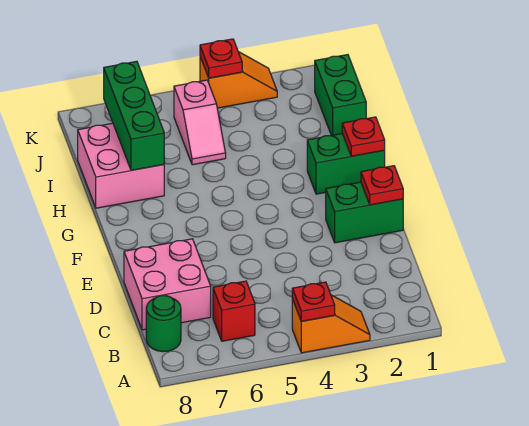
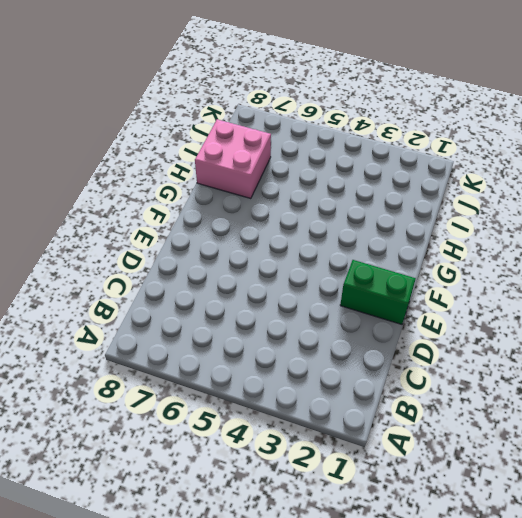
none -> orange slope A3:A4 level 1 top 4
none -> red brick B6 level 1
none -> green round brick B8 level 1

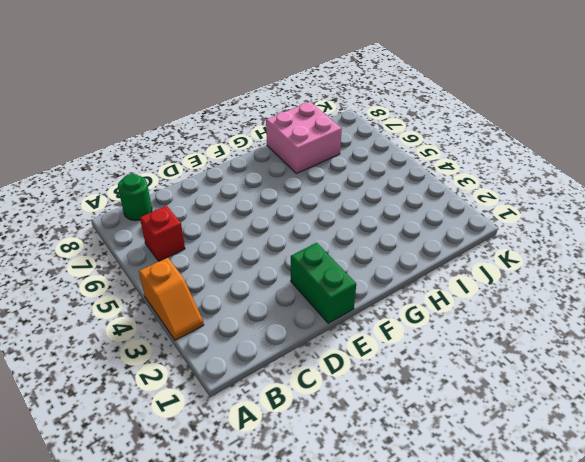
none -> pink brick C7:D8 level 1
none -> green brick G1:G2 level 1
none -> green brick I1:J1 level 1

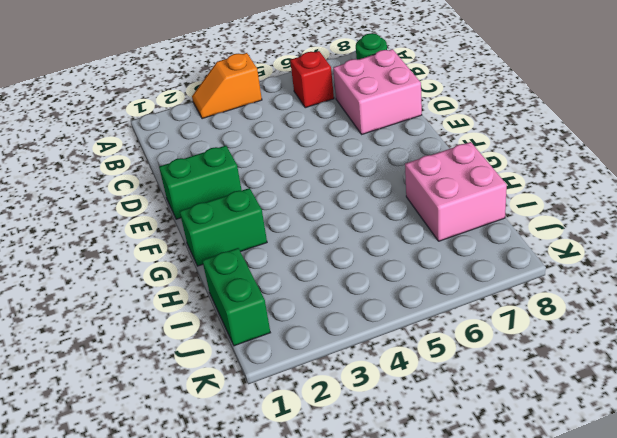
none -> pink slope I5:J5 level 1 top J
none -> orange slope K3:K4 level 1 top 4
none -> red plate A4 level 2

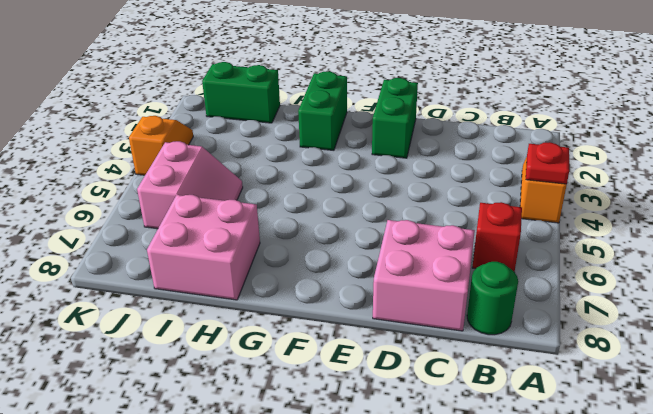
pink slope I5:J6 level 1 top J -> pink slope I5:J5 level 1 top J
none -> red plate E1 level 2
none -> red plate G1 level 2
none -> green brick H7:J7 level 2

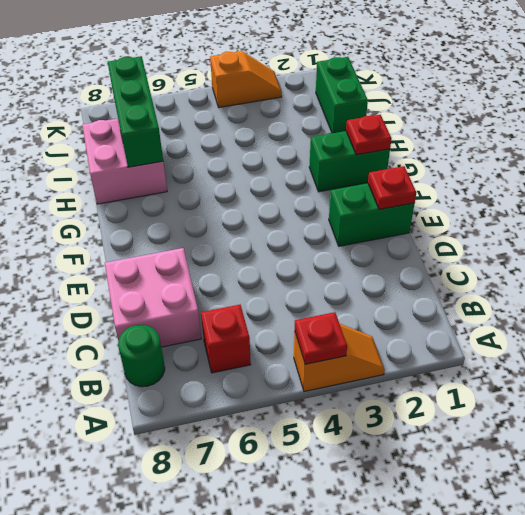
none -> pink slope I5:J5 level 1 top J
none -> red plate K4 level 2

